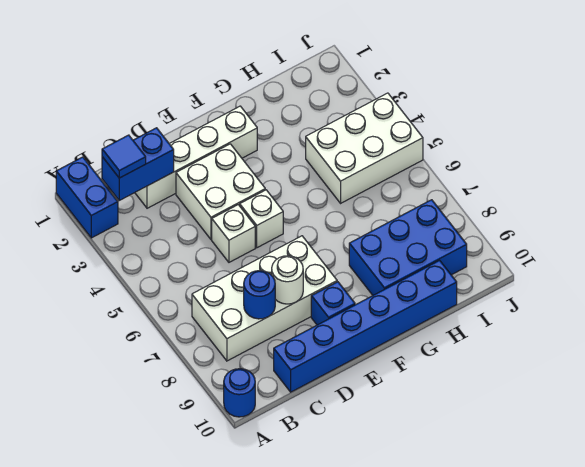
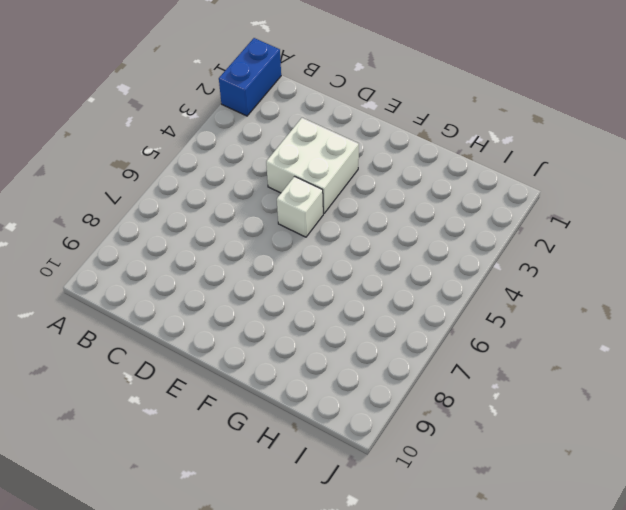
none -> blue round brick A10 level 1
none -> white brick B7:E8 level 1
none -> white brick C2:F2 level 1

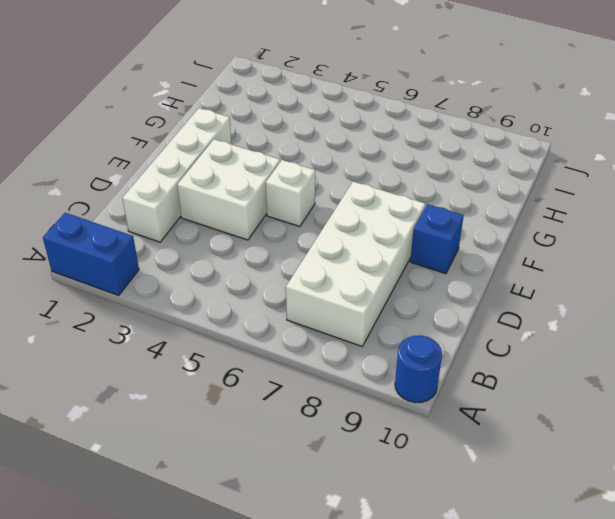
none -> blue brick C10:H10 level 1
none -> white brick D5 level 1
none -> blue brick G8:I9 level 1

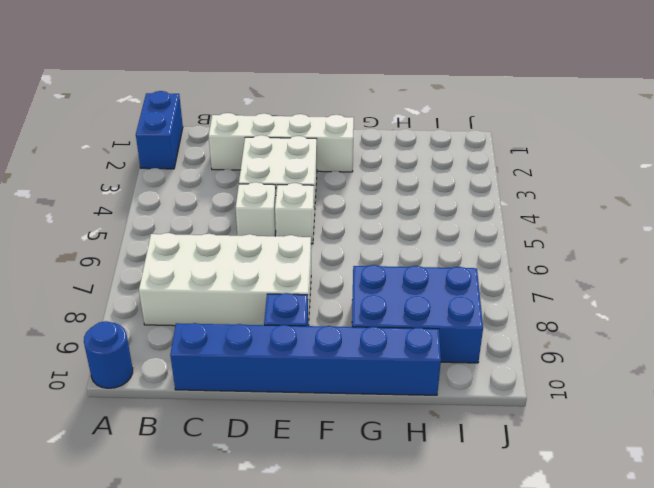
none -> white brick H4:J5 level 1
none -> blue brick B2:C2 level 2
none -> blue round brick C8 level 2

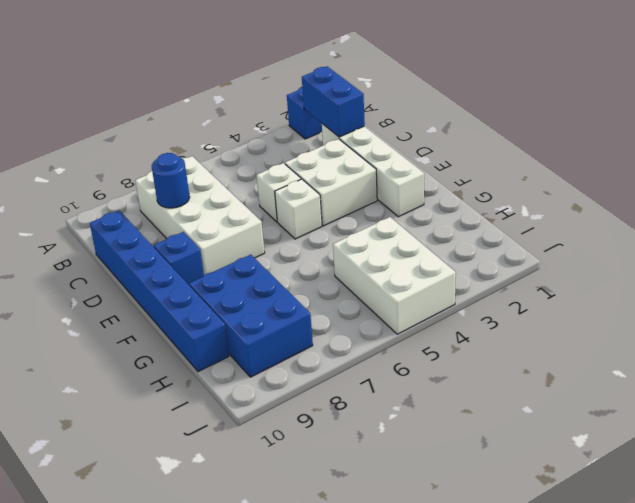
none -> blue round brick A10 level 1
none -> white round brick D8 level 2
none -> blue tile B2 level 3

